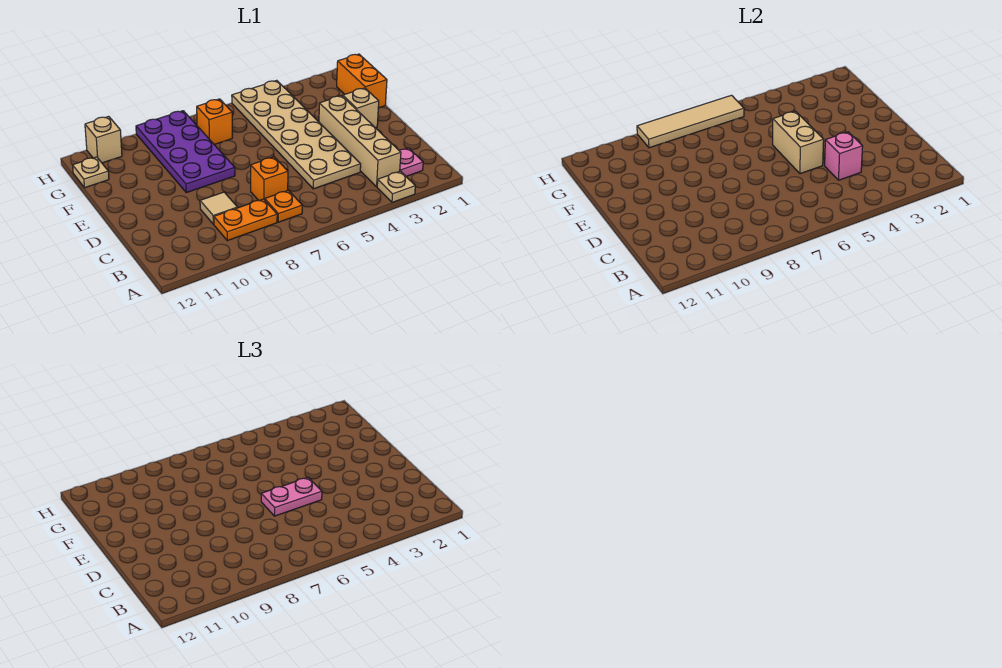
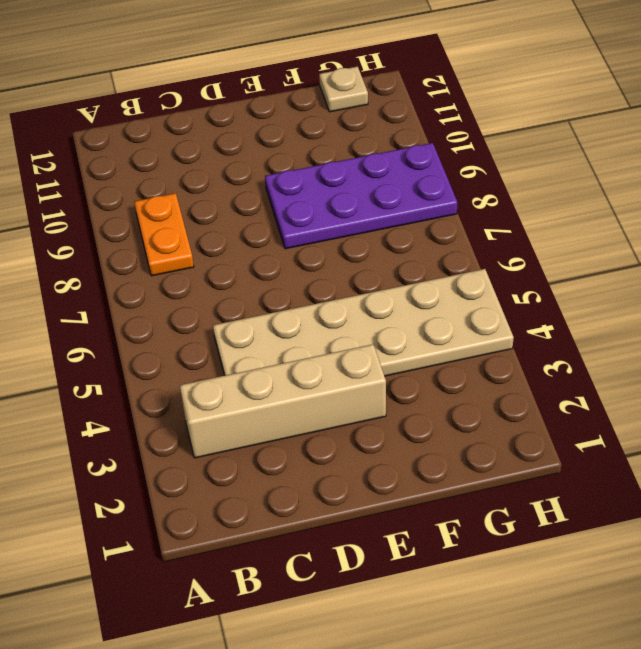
none -> tan plate A3 level 1
none -> pink plate B2 level 1
none -> orange plate B7 level 1

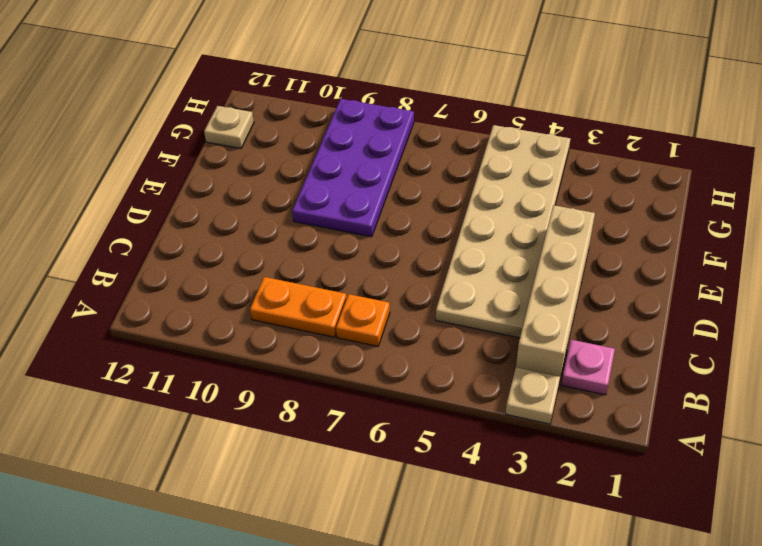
none -> orange brick C7 level 1
none -> tan tile C9 level 1
none -> tan brick E2 level 1

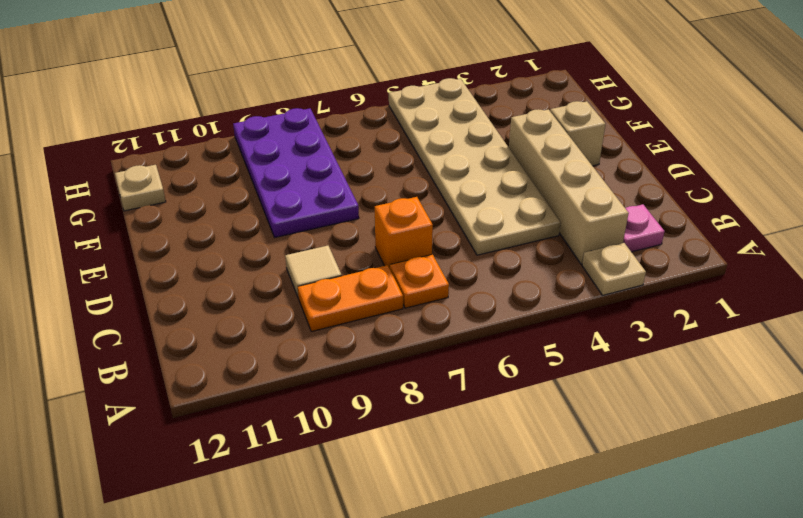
none -> orange brick F1:G1 level 1
none -> orange brick G7 level 1
none -> tan brick H11 level 1

